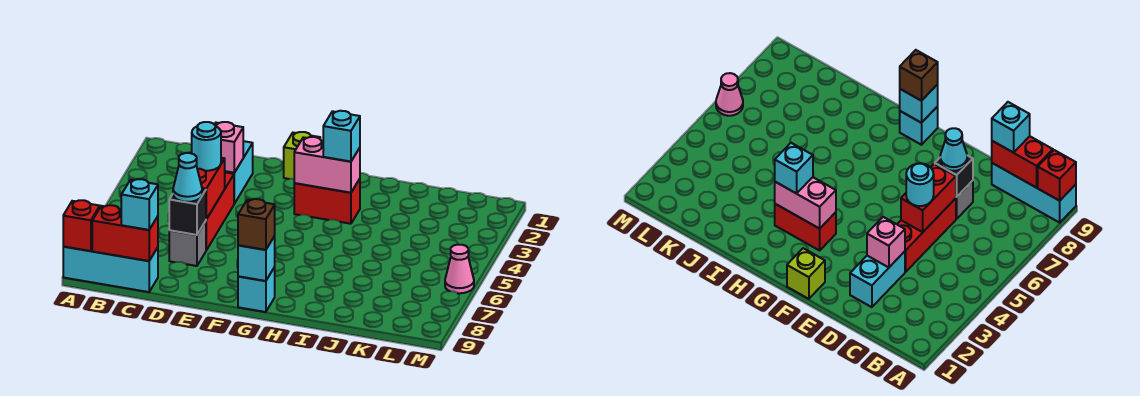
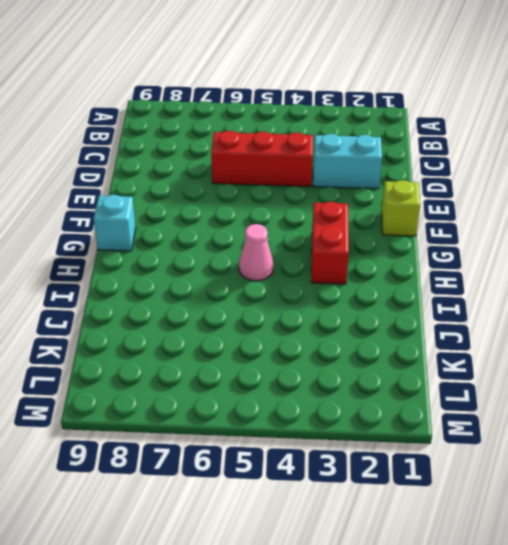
pink cone H5 level 1 -> pink cone M6 level 1
none -> cyan brick A9:C9 level 1
none -> grey brick D7 level 1
none -> red brick A9 level 2

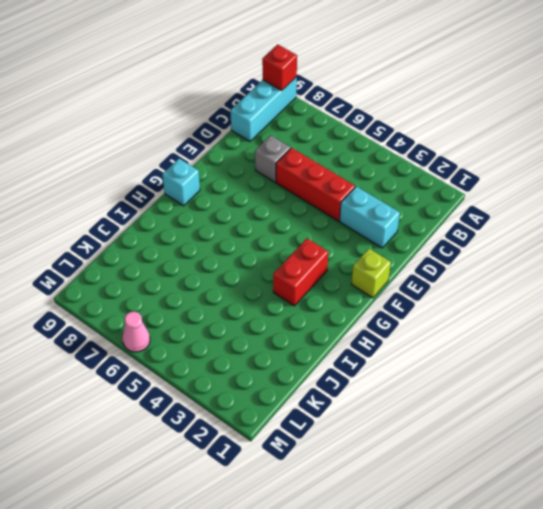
none -> red brick B9:C9 level 2
none -> pink brick D3 level 2
none -> red brick D5:D6 level 2

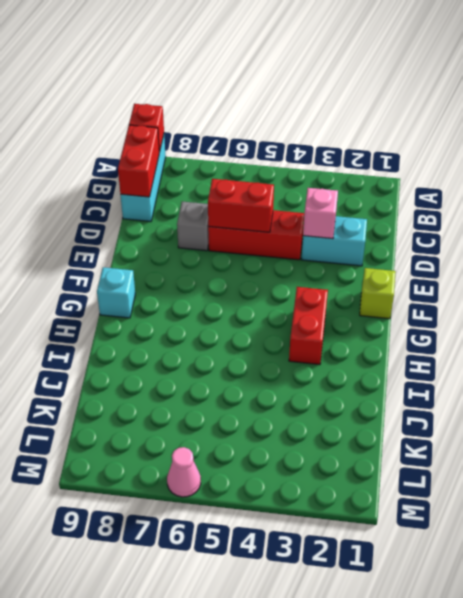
none -> black brick D7 level 2
none -> pink brick G3:H3 level 2
none -> cyan brick G9 level 2

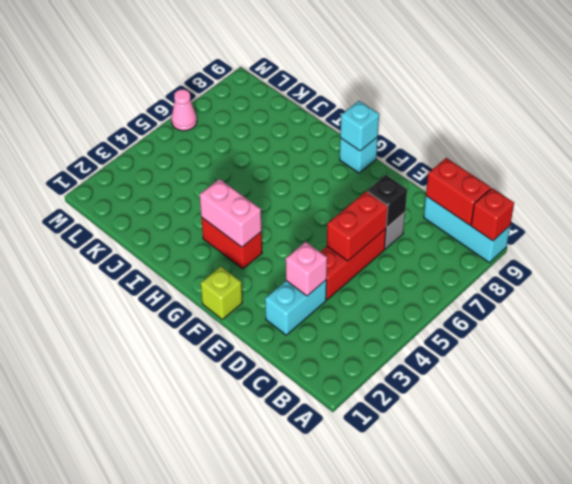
none -> cyan brick C9 level 3
none -> cyan round brick D5 level 3
none -> cyan cone D7 level 3

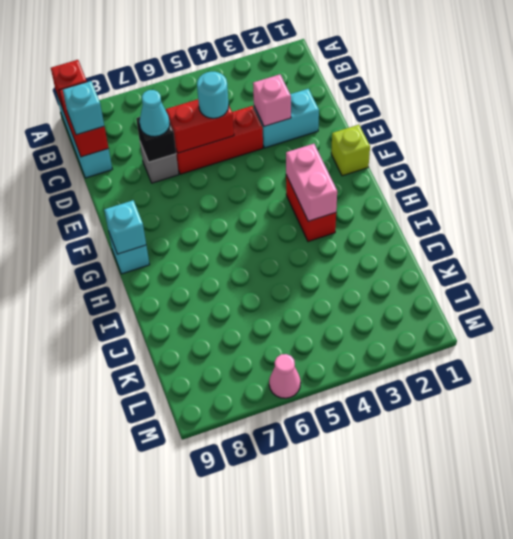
none -> brown brick G9 level 3
none -> cyan brick H3 level 3

